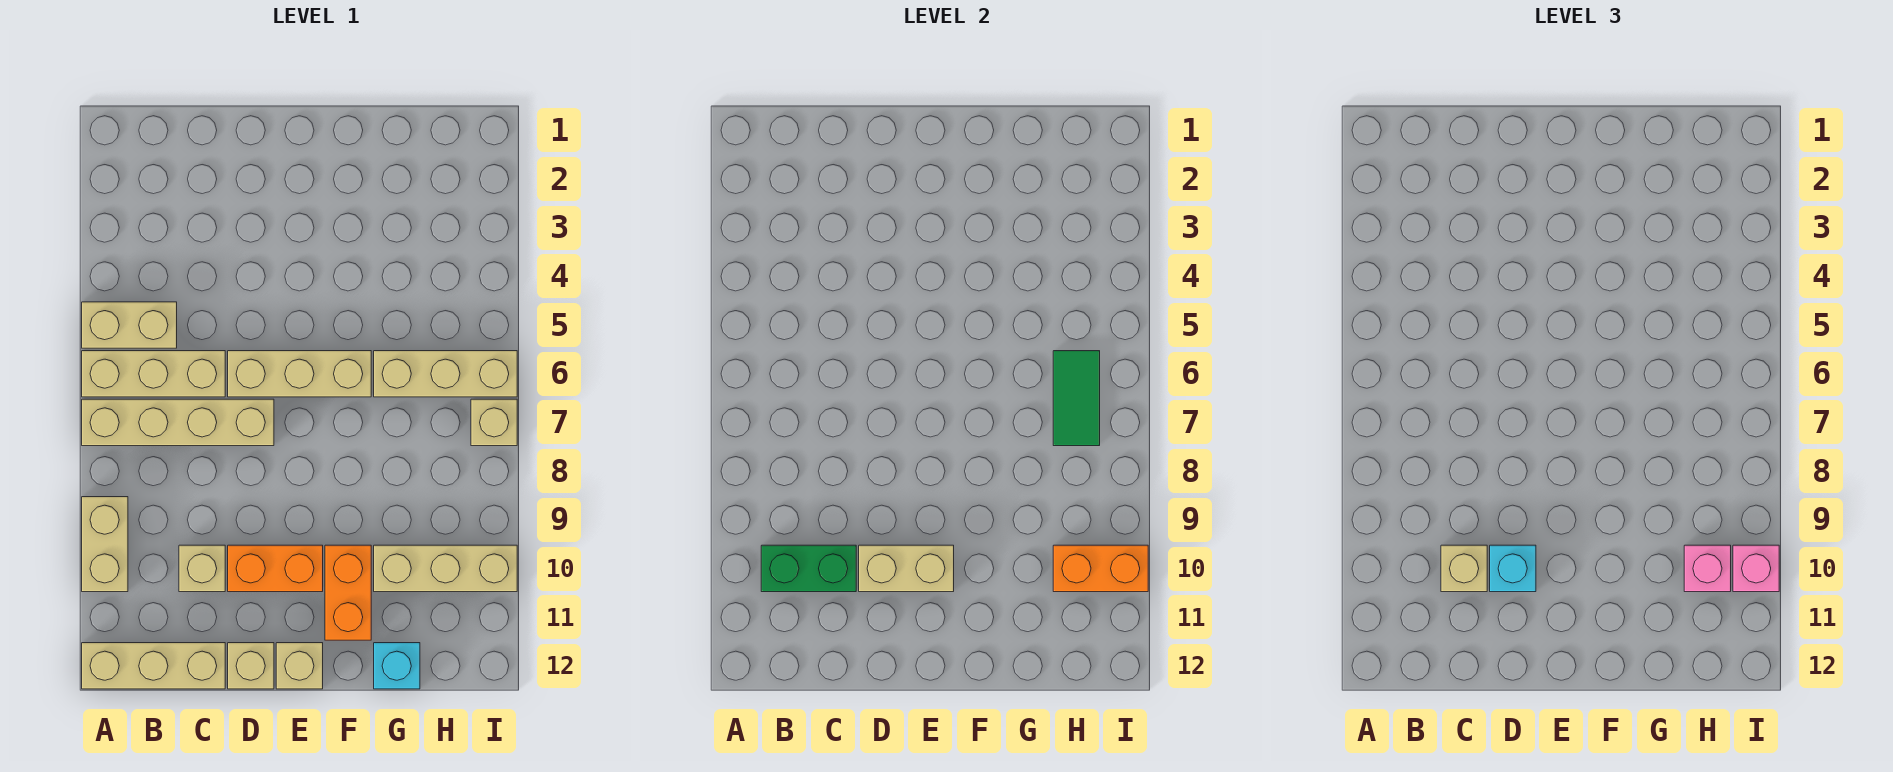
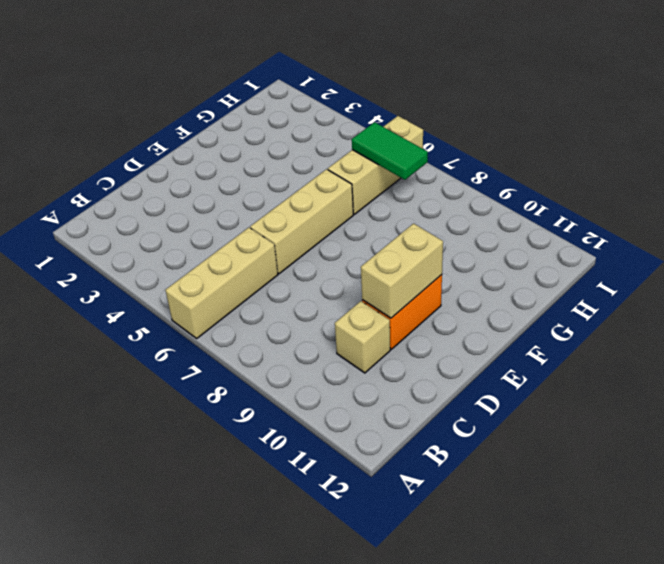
none -> tan brick A5:B5 level 1
none -> tan brick A7:D7 level 1
none -> tan brick A9:A10 level 1

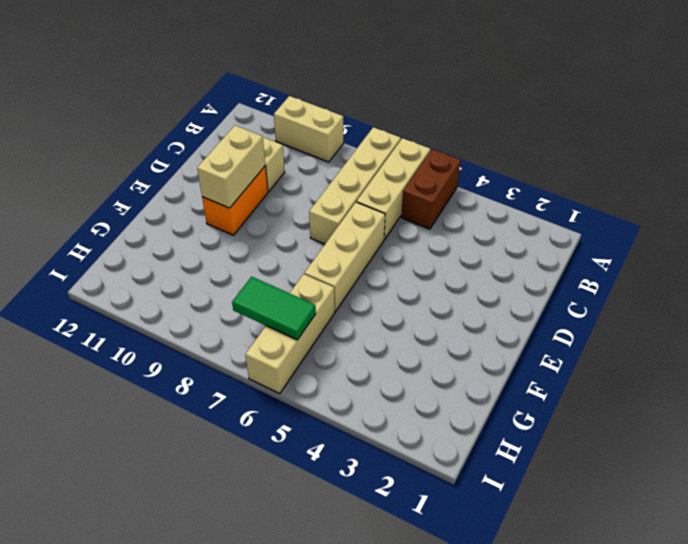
brown brick A5:B5 level 1 -> tan brick A5:B5 level 1
none -> tan brick A12:C12 level 1
none -> tan brick D12 level 1
none -> tan brick E12 level 1

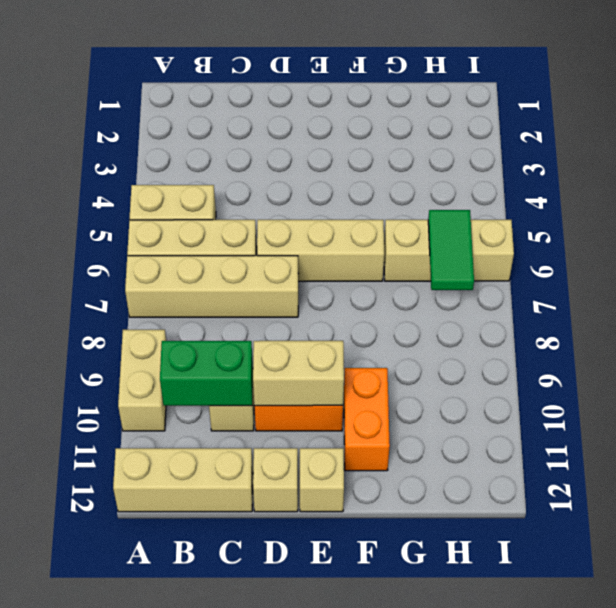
none -> tan brick G10:I10 level 1
none -> cyan brick G12 level 1
none -> tan brick I7 level 1

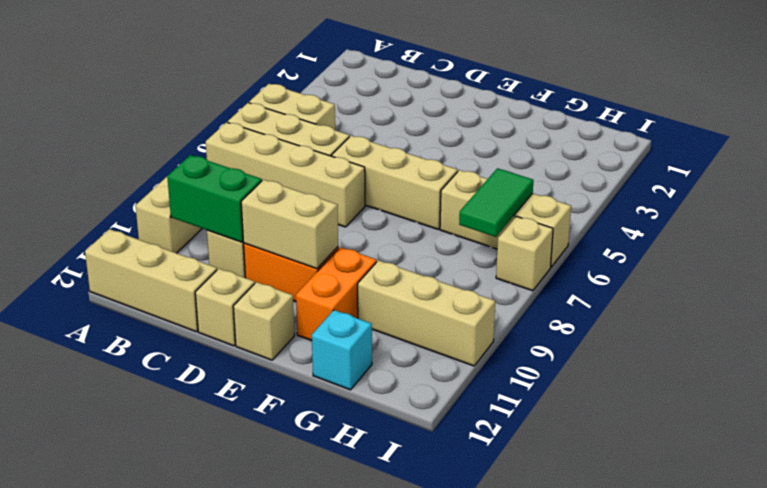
none -> orange brick H10:I10 level 2
none -> tan brick C10 level 3
none -> cyan brick D10 level 3

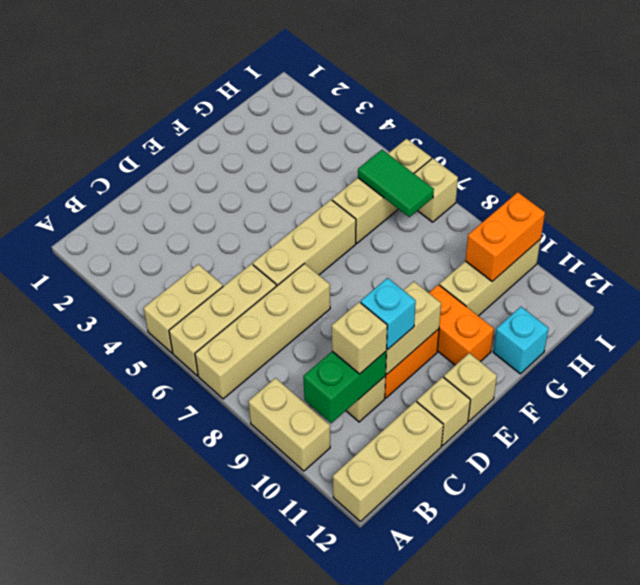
none -> pink brick H10 level 3
none -> pink brick I10 level 3

